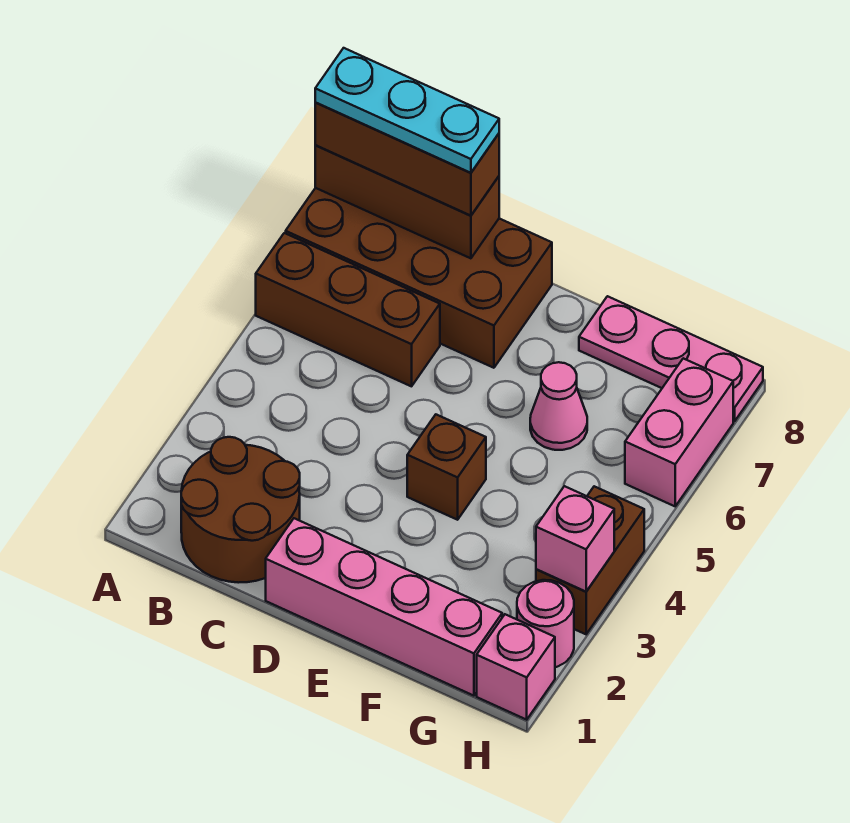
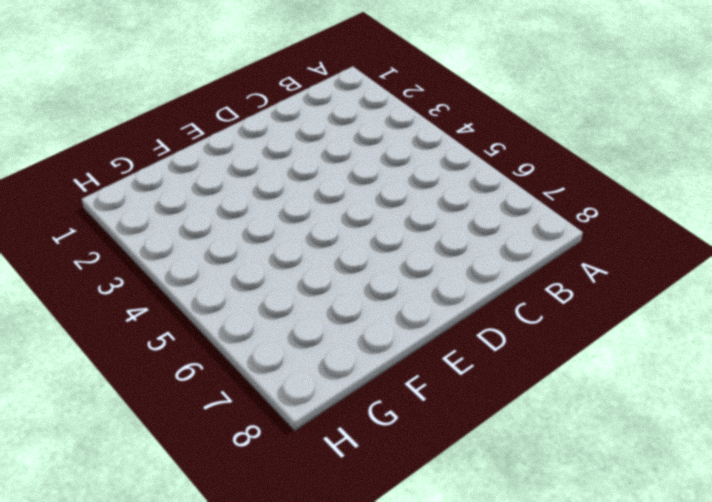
none -> brown brick A6:C6 level 1
none -> brown brick A7:D8 level 1
none -> brown round brick B1:C2 level 1

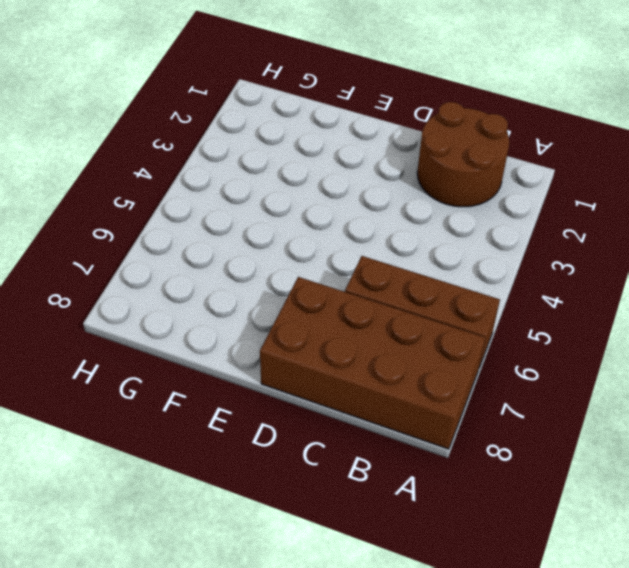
none -> pink brick D1:G1 level 1
none -> brown brick E4 level 1
none -> pink cone F6 level 1

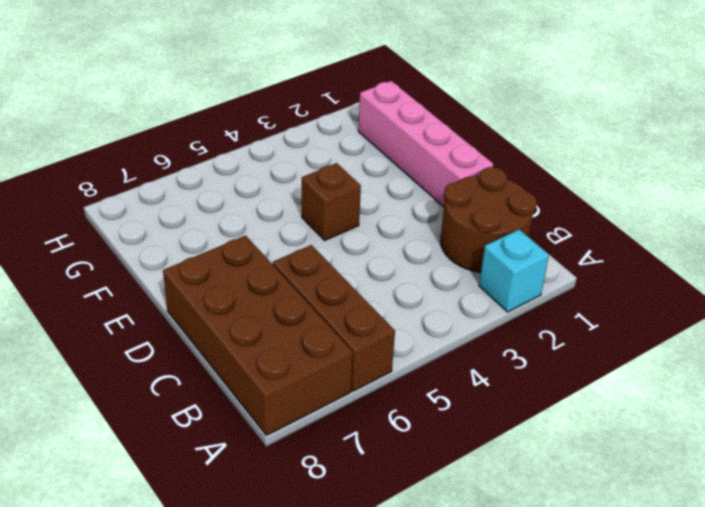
cyan brick A2 level 1 -> none
none -> pink cone F6 level 1
none -> pink plate F8:H8 level 1
none -> pink brick H1 level 1

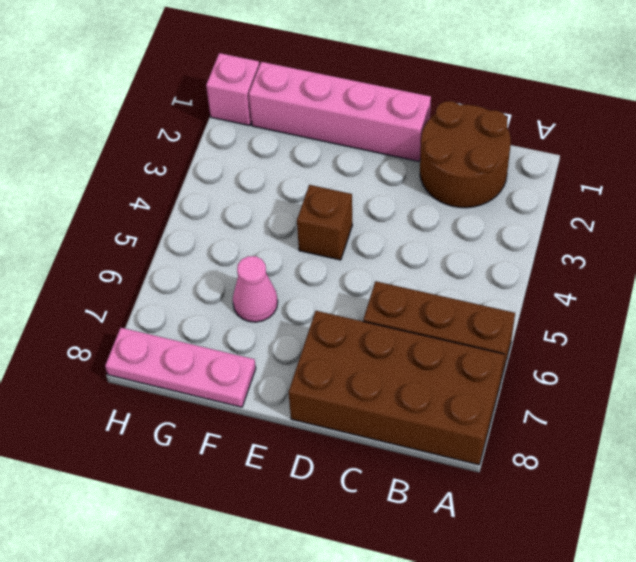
none -> pink round brick H2 level 1
none -> brown brick H3:H4 level 1
none -> pink brick H6:H7 level 1

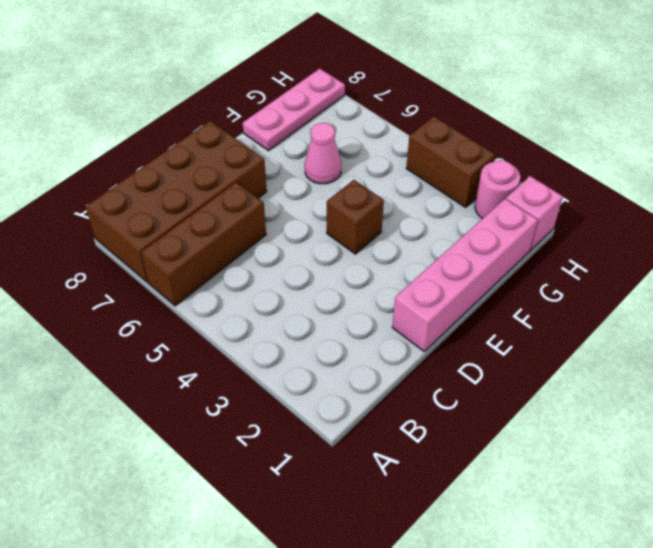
none -> brown round brick B1:C2 level 1
none -> pink brick H6:H7 level 1
none -> brown brick A8:C8 level 2

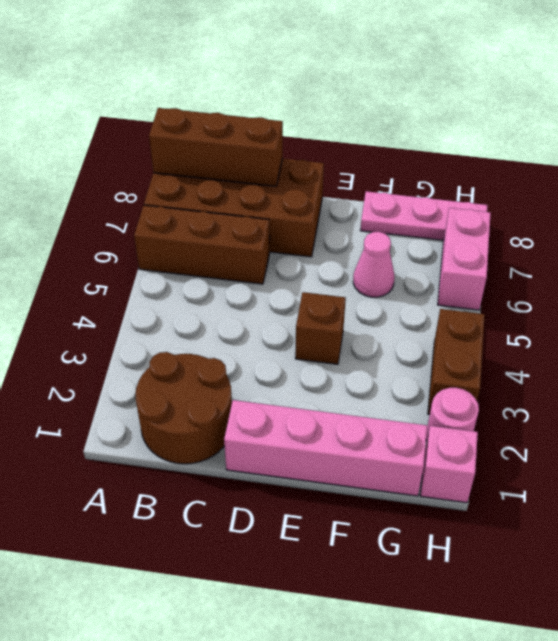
none -> pink brick H3 level 2
none -> brown brick A8:C8 level 3
none -> cyan plate A8:C8 level 4

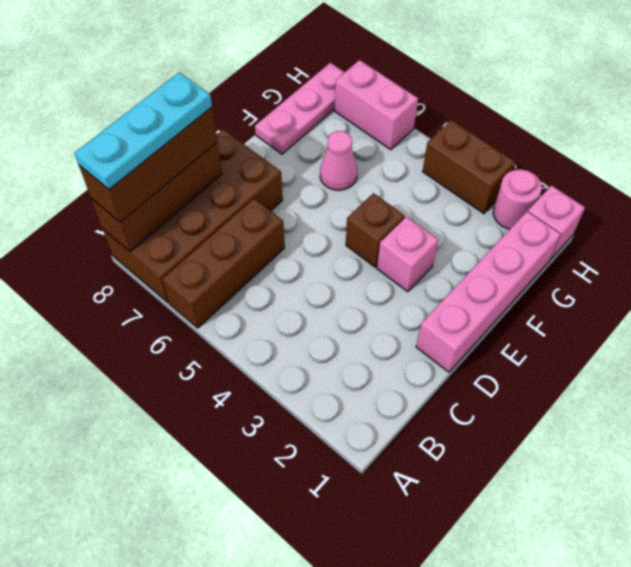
pink brick E3 level 1 -> pink brick H3 level 2
none -> brown round brick B1:C2 level 1

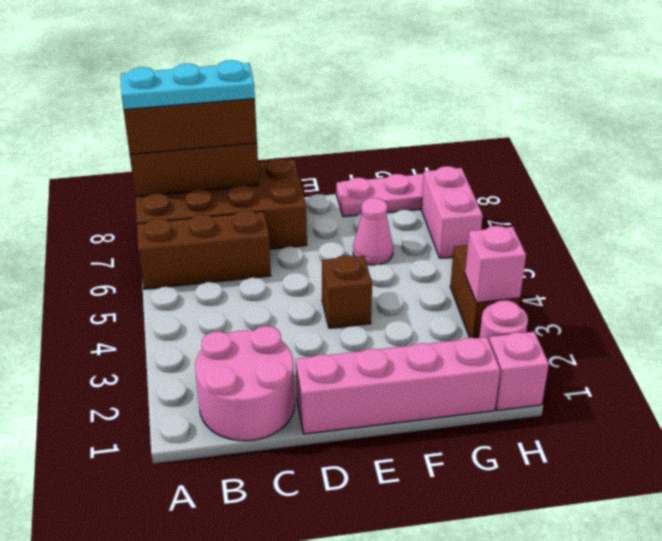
pink round brick B1:C2 level 1 -> brown round brick B1:C2 level 1

